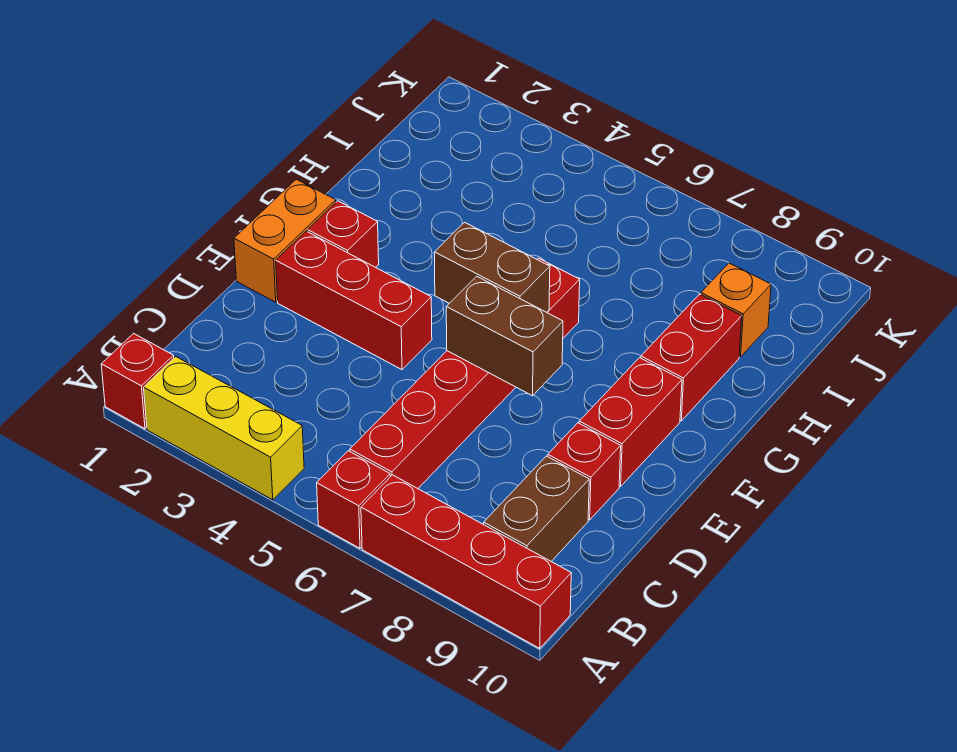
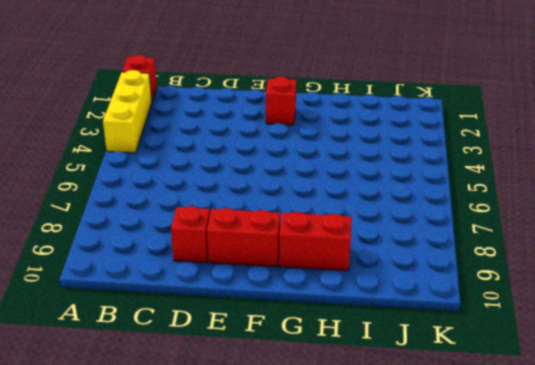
none -> red brick A6 level 1
none -> red brick A7:A10 level 1
none -> red brick B6:G6 level 1

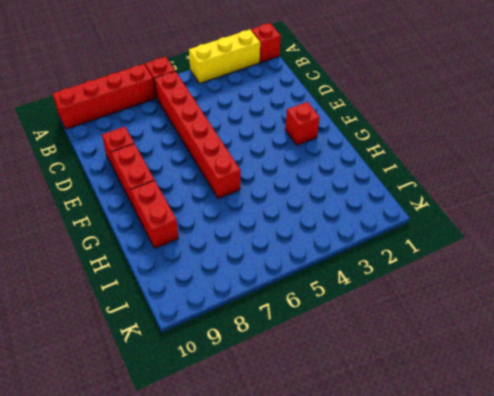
none -> brown brick B9:C9 level 1
none -> orange brick E1:F1 level 1
none -> red brick E2:E4 level 1

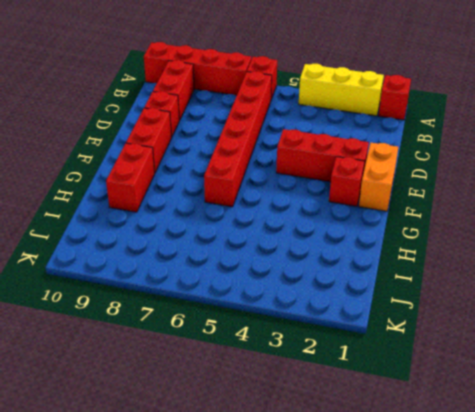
red brick B9:C9 level 1 -> brown brick B9:C9 level 1
none -> orange brick I9 level 1
none -> brown brick E6:E7 level 2
none -> brown brick F5:F6 level 2

